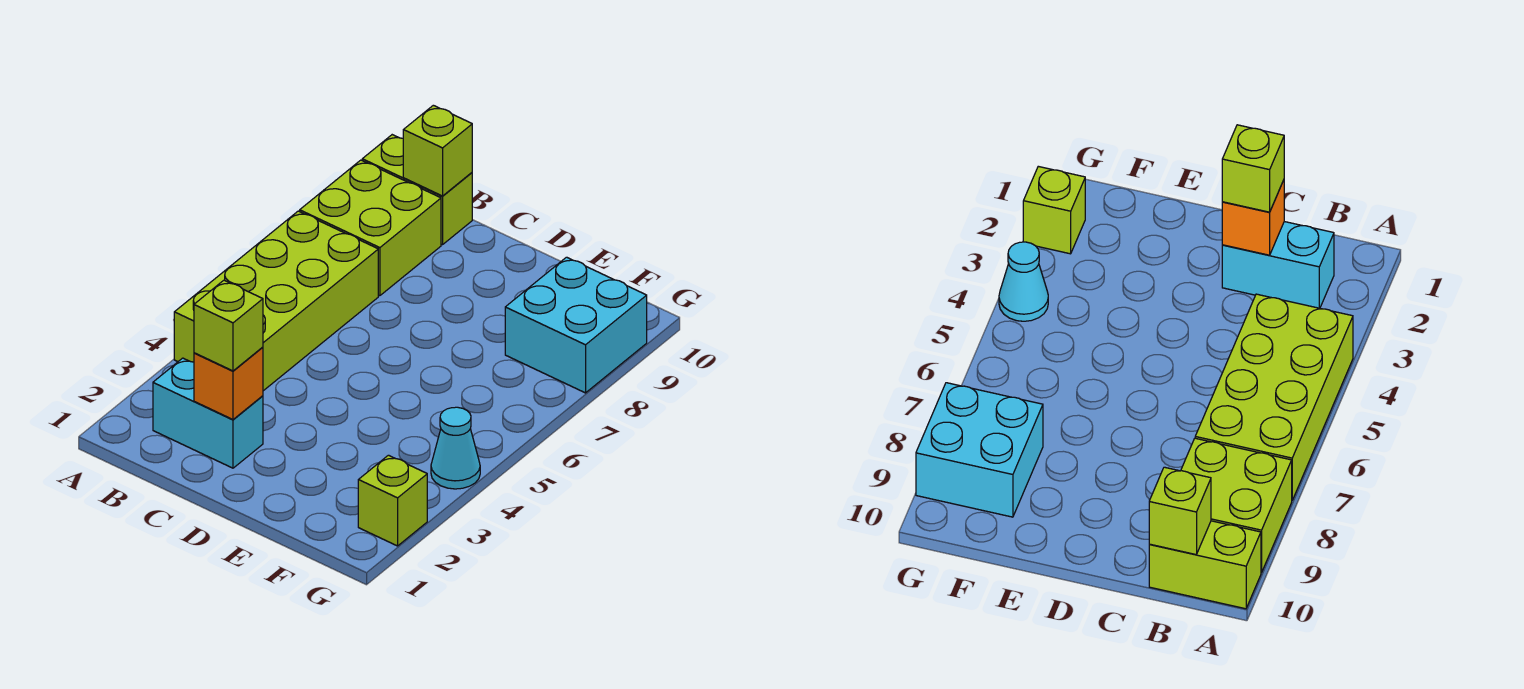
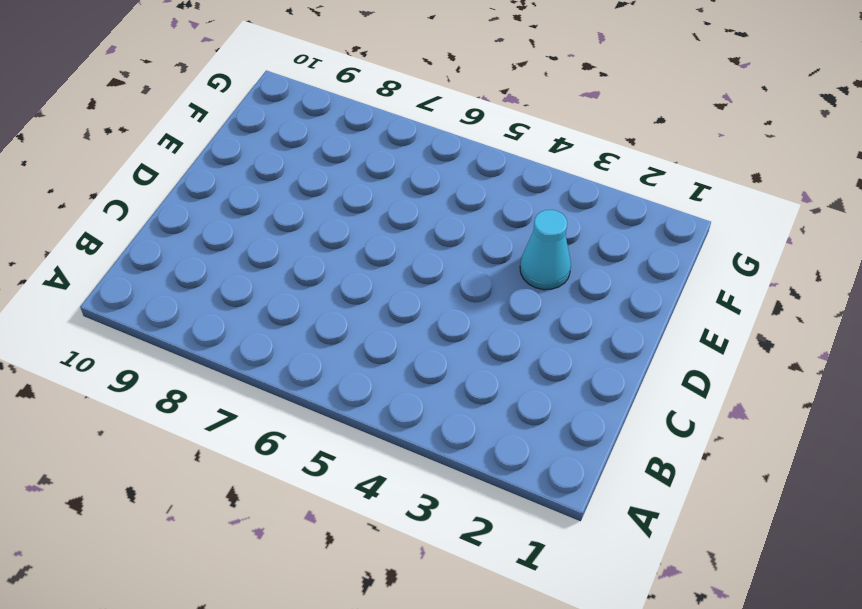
cyan cone E3 level 1 -> cyan cone G4 level 1
none -> lime brick A4:B7 level 1
none -> lime brick A8:B9 level 1

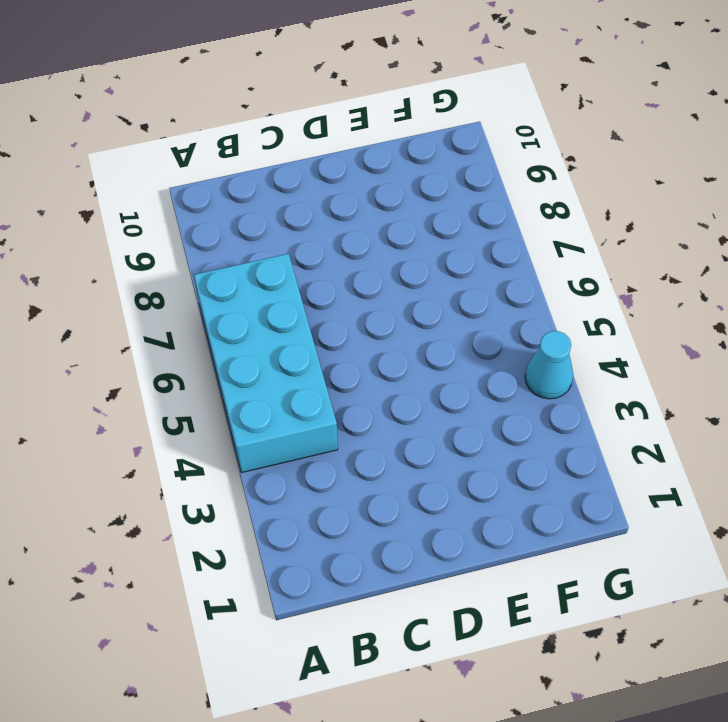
cyan brick A4:B7 level 1 -> lime brick A4:B7 level 1
none -> lime brick A8:B9 level 1
none -> lime brick A10:B10 level 1

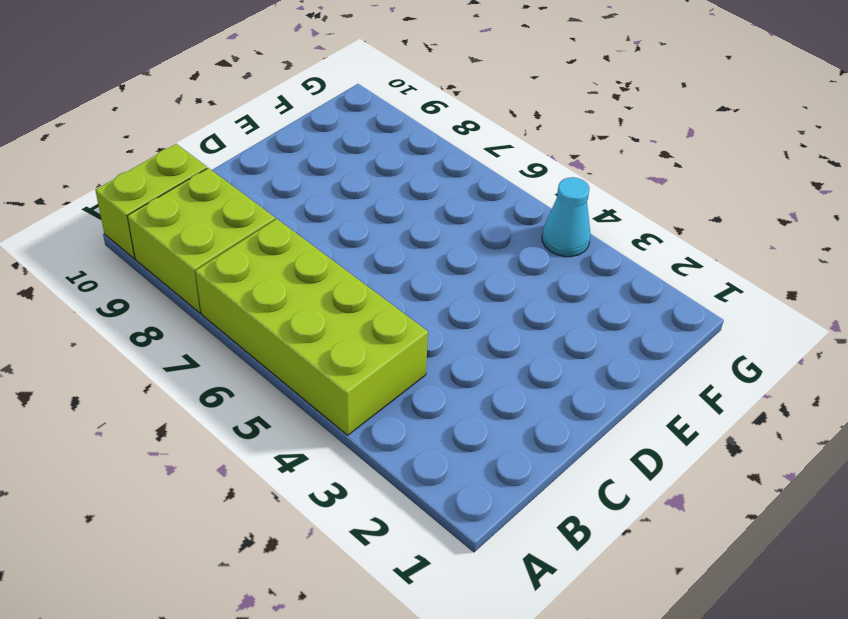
none -> cyan brick B2:C2 level 1
none -> cyan brick F8:G9 level 1

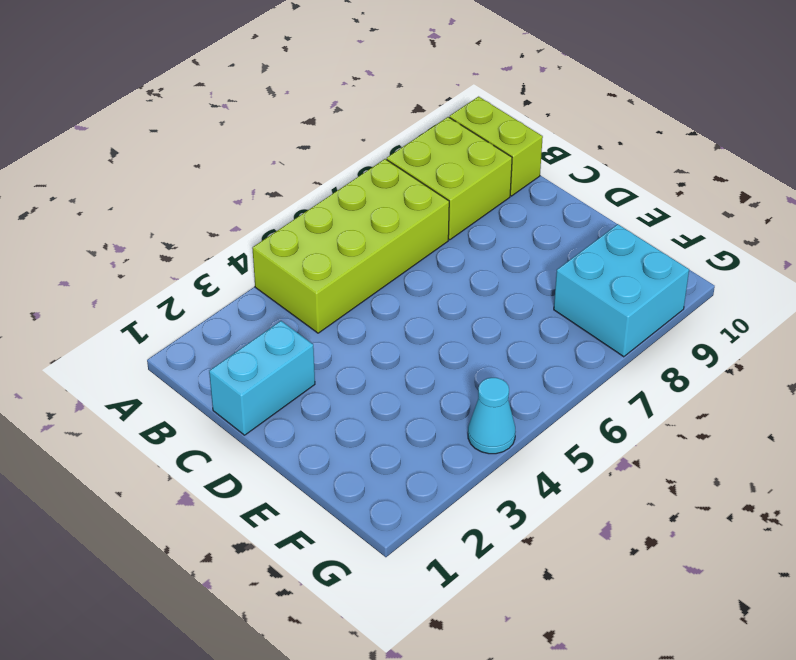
cyan brick C1:C2 level 1 -> cyan brick B2:C2 level 1
none -> lime brick G2 level 1
none -> lime brick B10 level 2

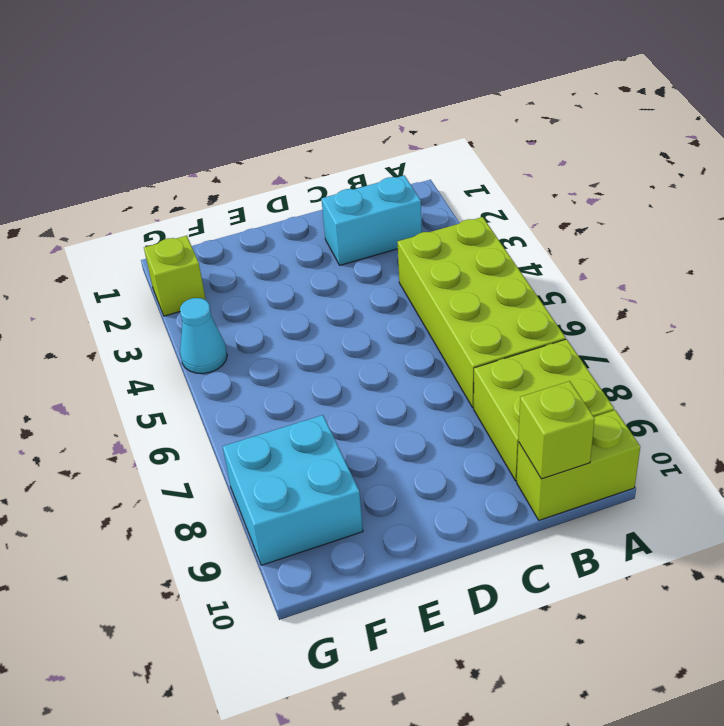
none -> orange brick C2 level 2
none -> lime brick C2 level 3

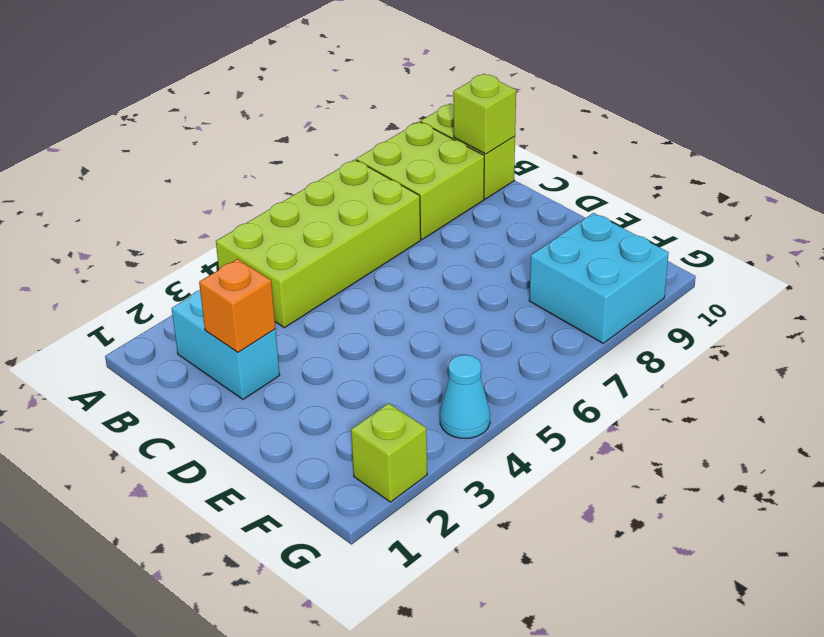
none -> lime brick C2 level 3

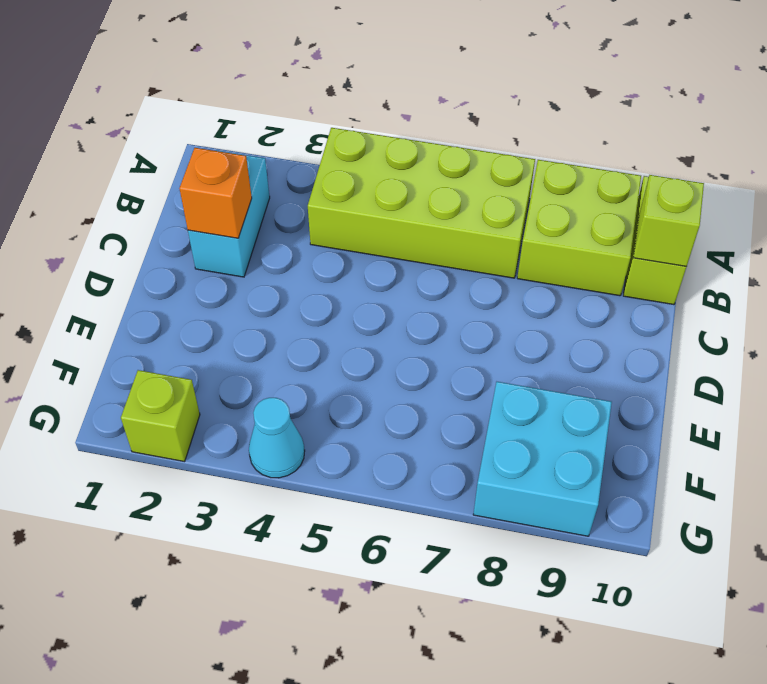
none -> lime brick C2 level 3

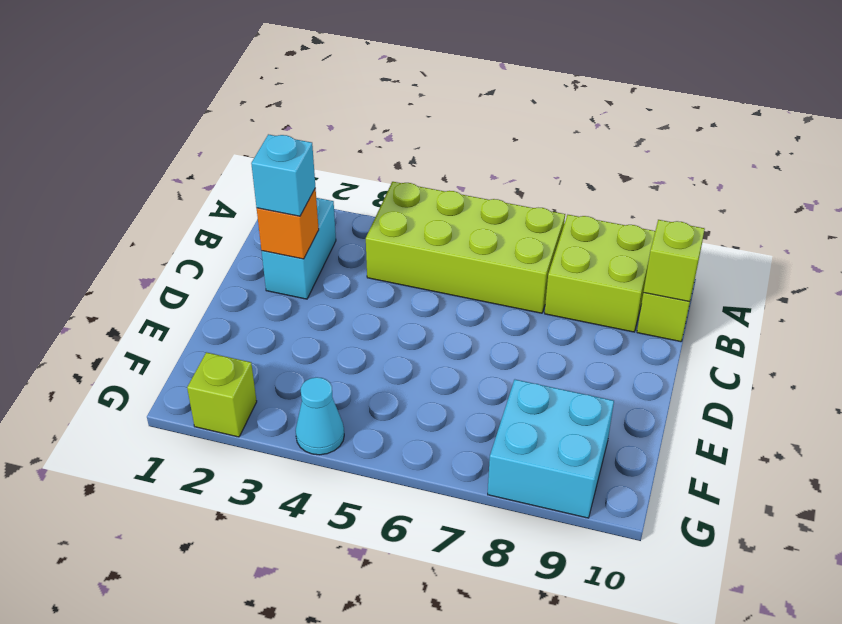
cyan brick C2 level 3 -> lime brick C2 level 3

